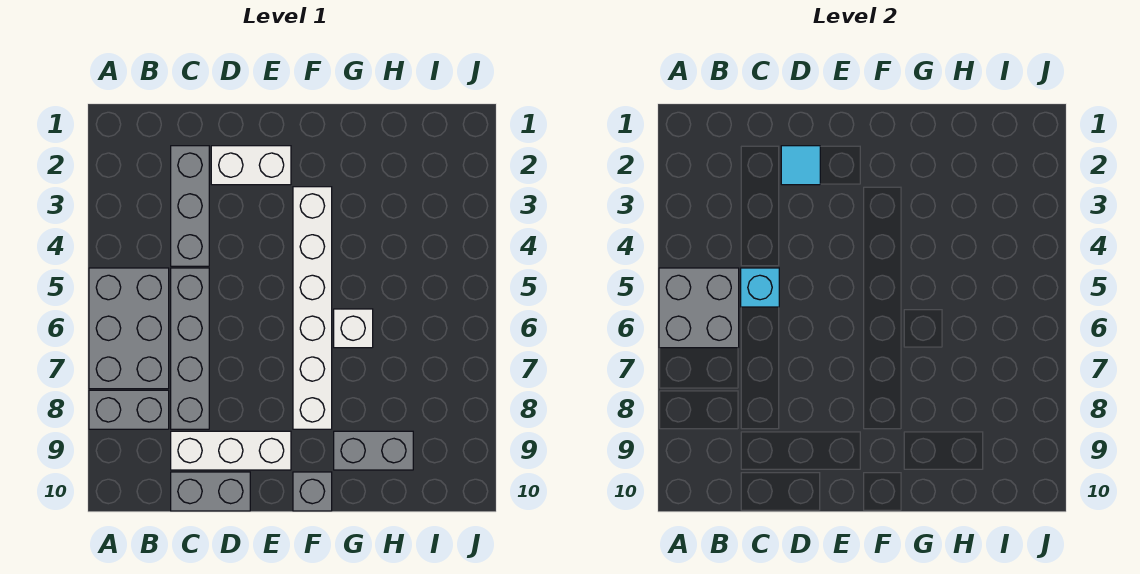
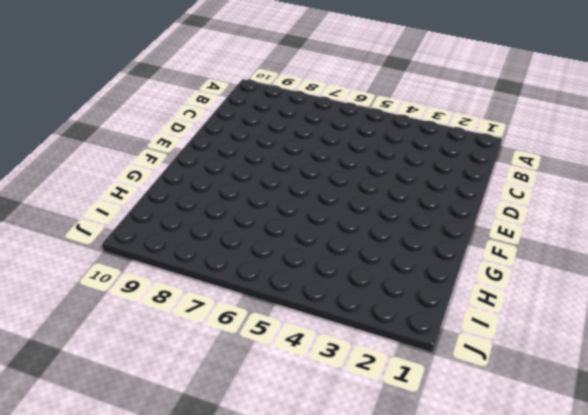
none -> grey brick A5:B7 level 1
none -> grey brick A8:B8 level 1
none -> grey brick C2:C4 level 1

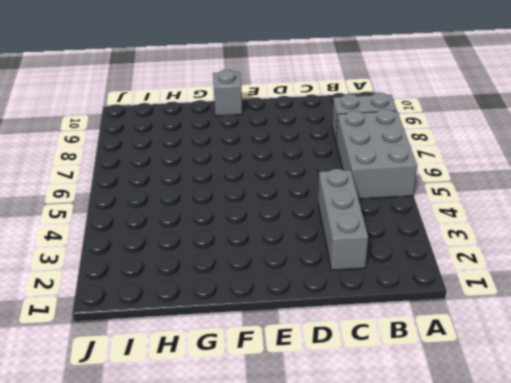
none -> grey brick C5:C8 level 1
none -> white brick C9:E9 level 1
none -> grey brick C10:D10 level 1

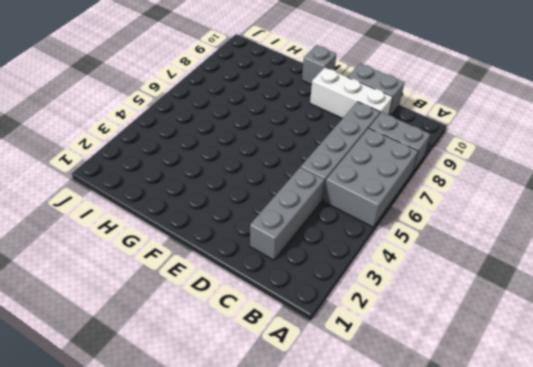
none -> white brick D2:E2 level 1
none -> white brick F3:F8 level 1
none -> white brick G6 level 1

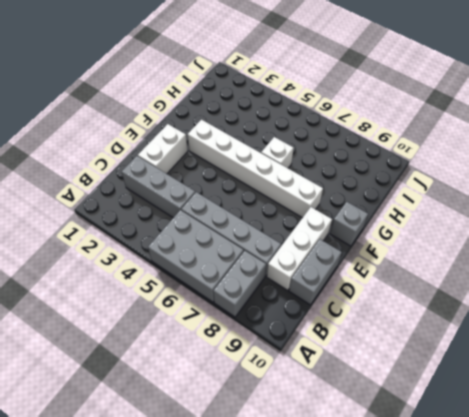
none -> grey brick G9:H9 level 1
none -> grey brick A5:B6 level 2
none -> cyan brick C5 level 2

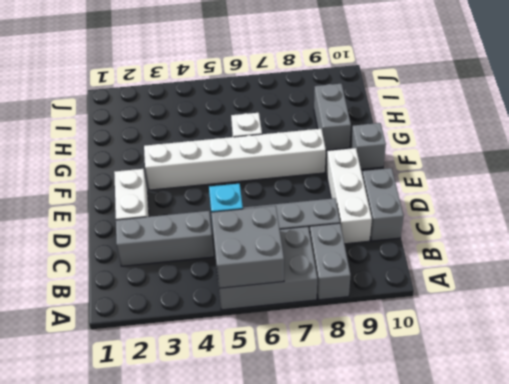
none -> cyan tile D2 level 2

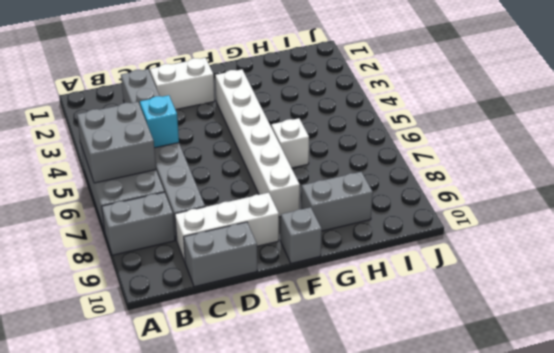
none -> cyan tile D2 level 2

